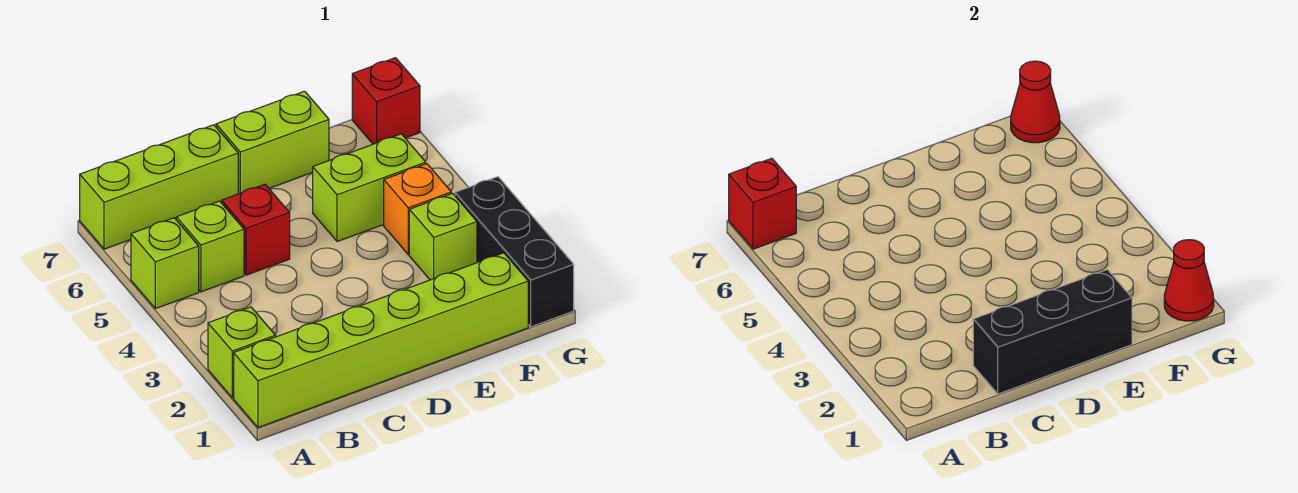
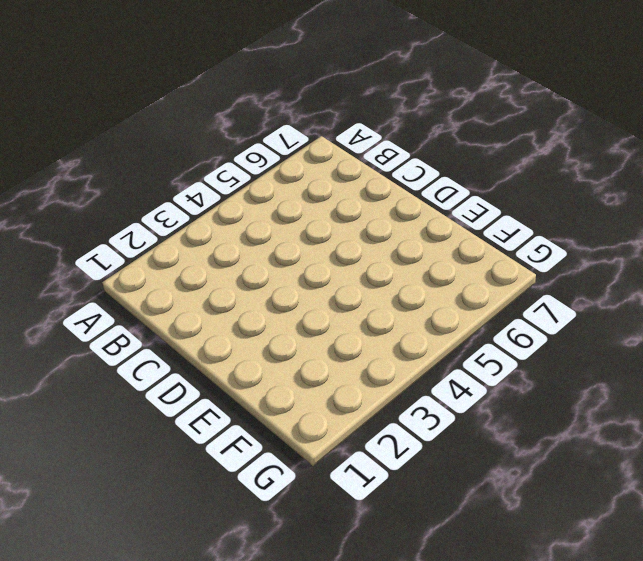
none -> lime brick A1:F1 level 1
none -> lime brick A2 level 1
none -> lime brick A5 level 1

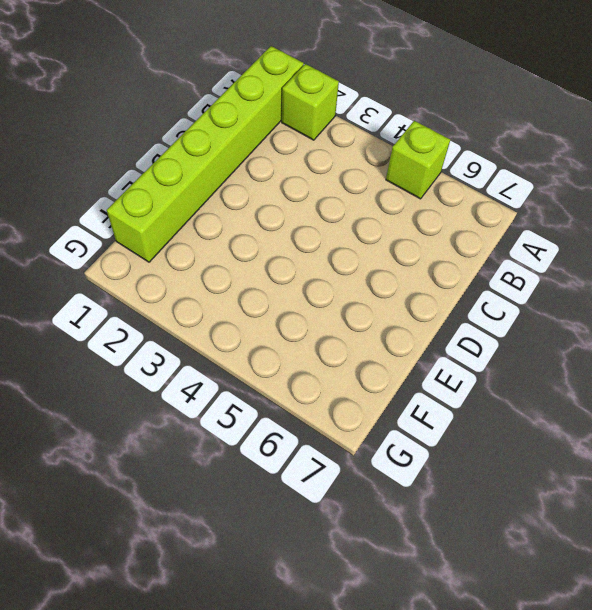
none -> lime brick A7:C7 level 1
none -> lime brick B5 level 1
none -> red brick C5 level 1

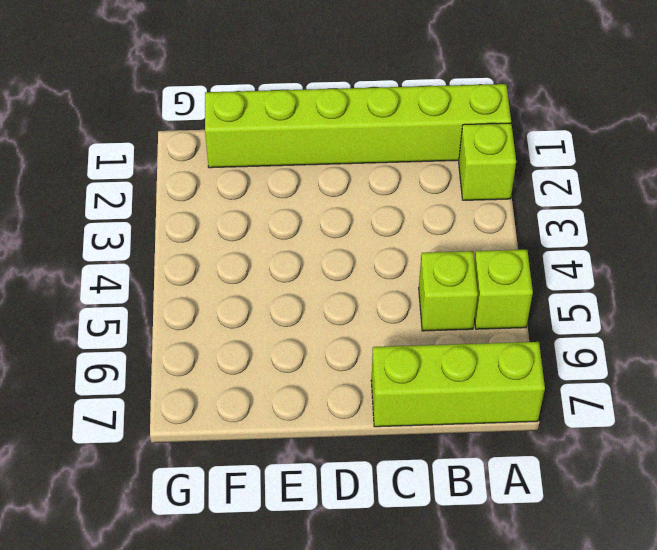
none -> red brick C5 level 1
none -> lime brick D7:E7 level 1
none -> lime brick E5:F5 level 1

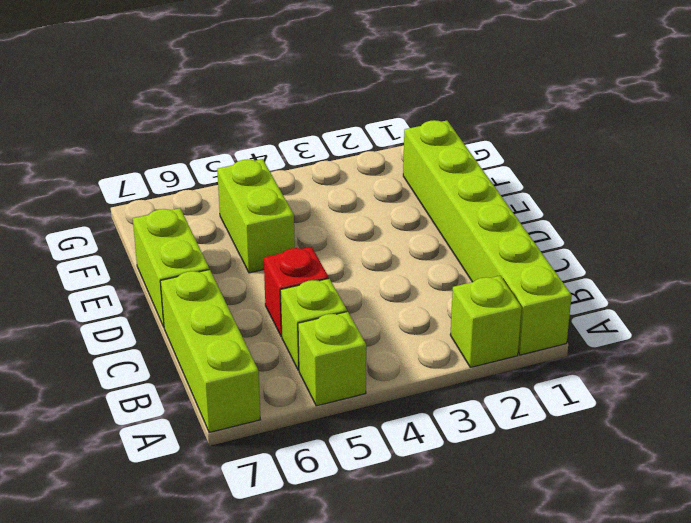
none -> lime brick F3 level 1
none -> orange brick F4 level 1
none -> black brick G1:G3 level 1

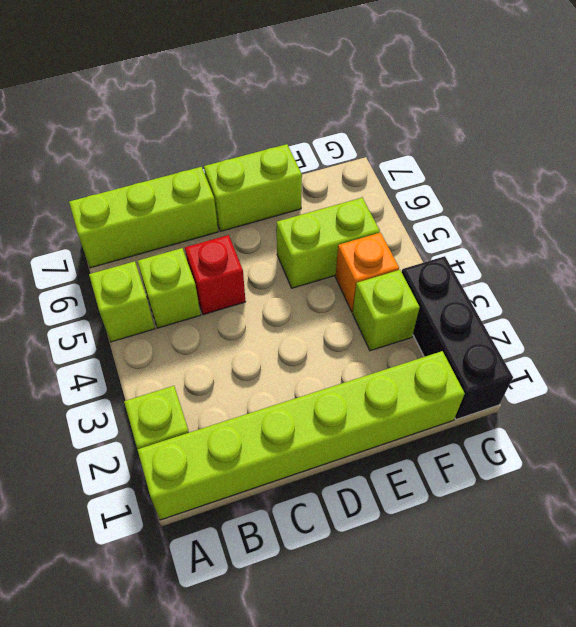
none -> red brick G7 level 1
none -> red brick A7 level 2
none -> black brick C1:E1 level 2

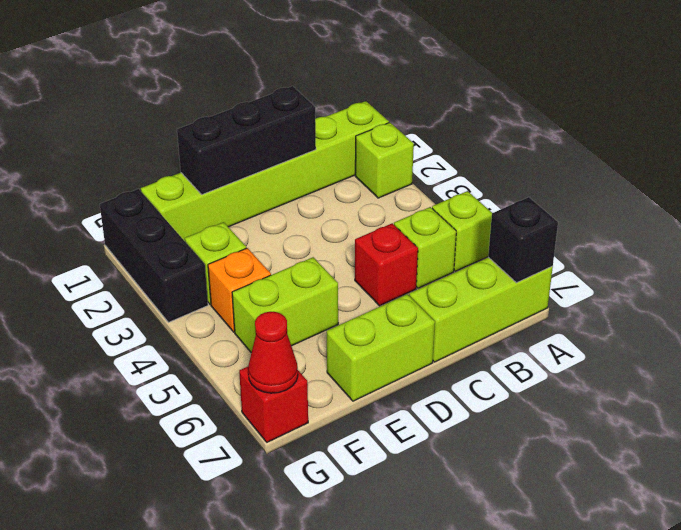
black brick A7 level 2 -> red brick A7 level 2
none -> red cone G1 level 2

